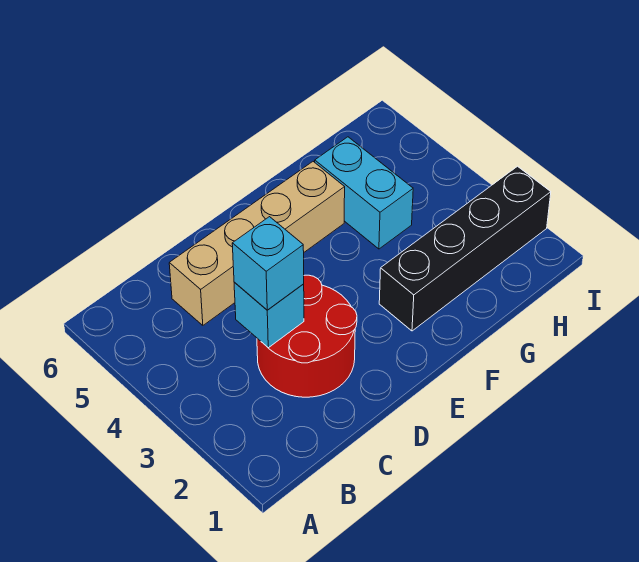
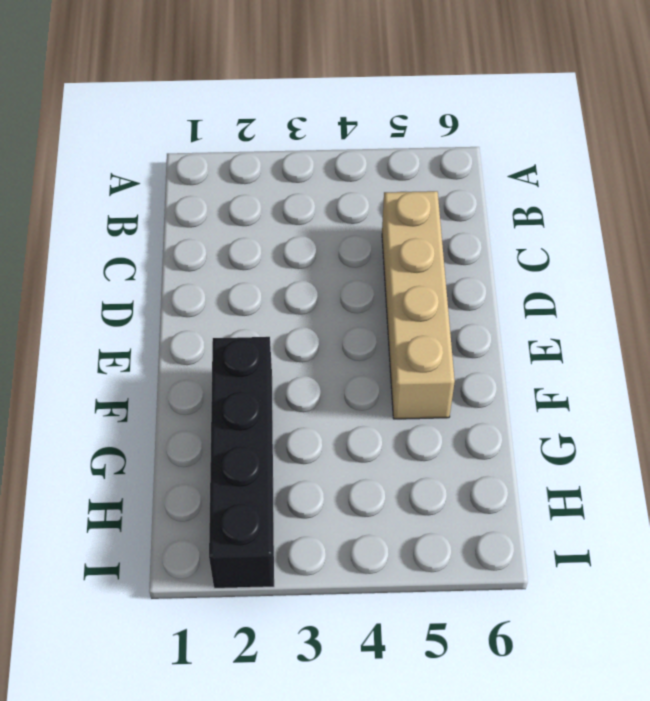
none -> red round brick C2:D3 level 1
none -> cyan brick G4:G5 level 1

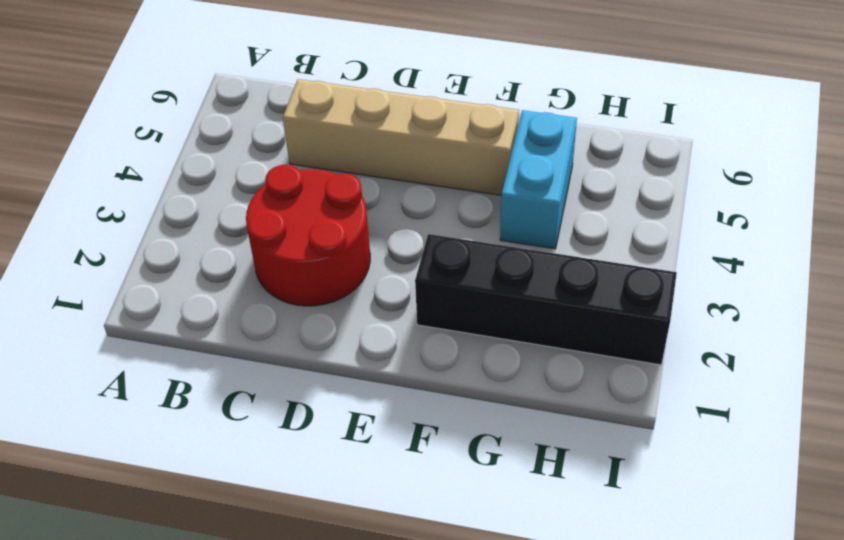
none -> cyan brick C3 level 2
none -> cyan brick C3 level 3

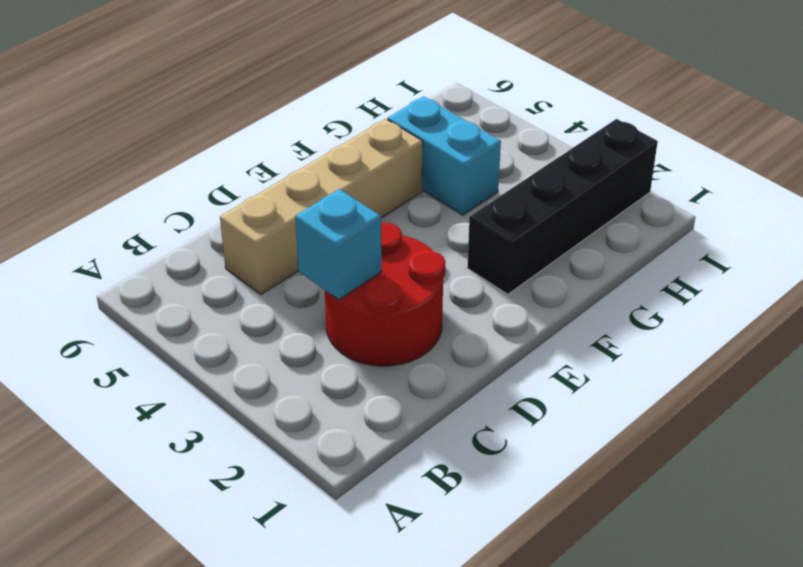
none -> cyan brick C3 level 3

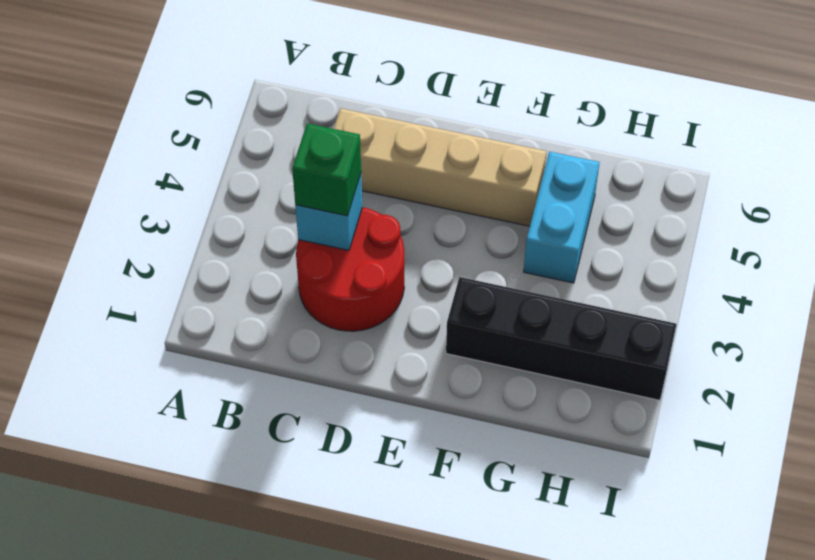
green brick C3 level 3 -> cyan brick C3 level 3

